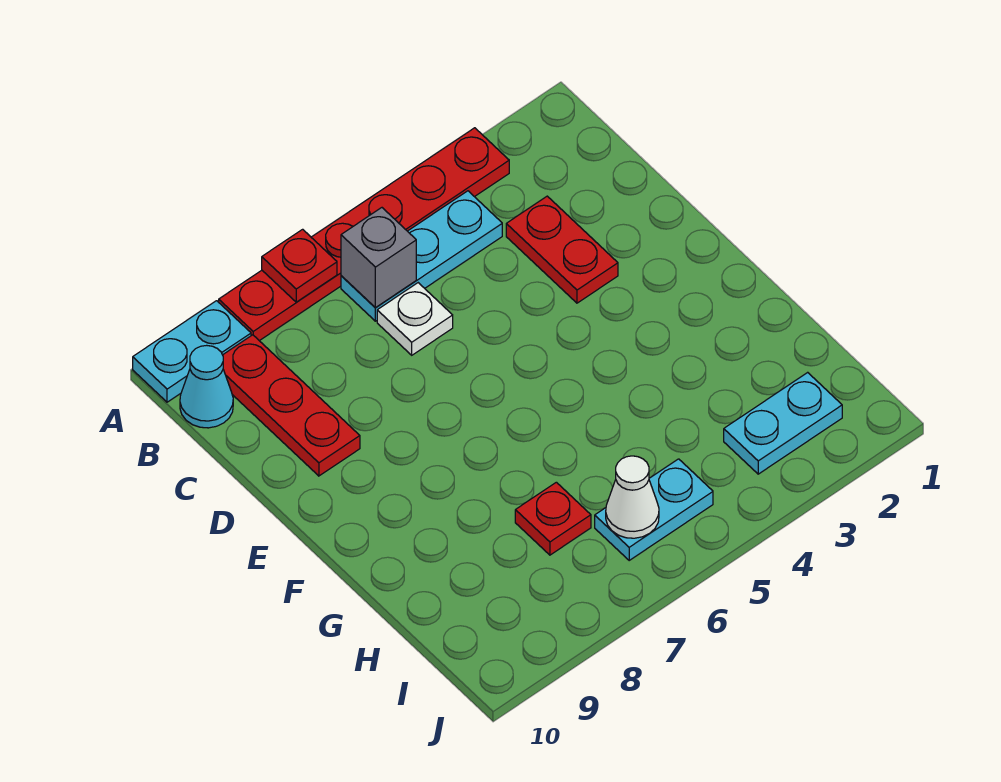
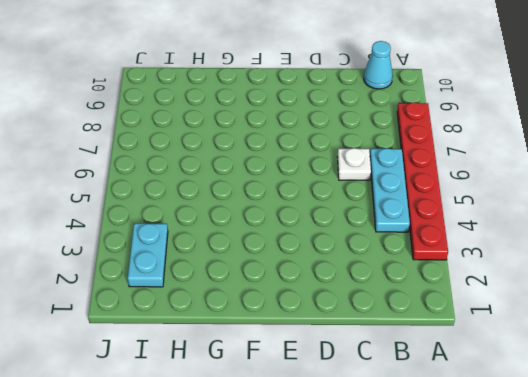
none -> cyan plate A9:A10 level 1
none -> red plate B9:D9 level 1
none -> red plate C3:D3 level 1

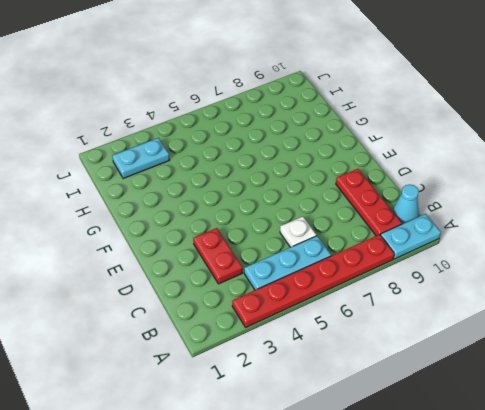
none -> red plate H7 level 1
none -> cyan plate I5:I6 level 1
none -> red plate A7 level 2

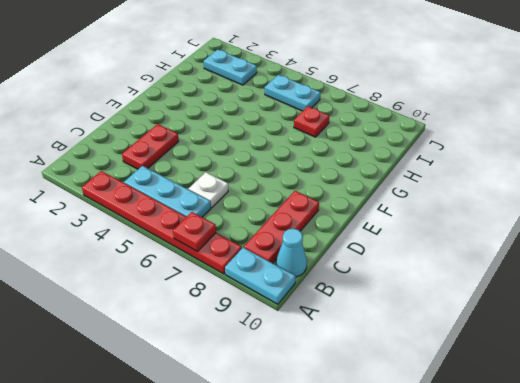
none -> grey brick B6 level 2
none -> white cone I6 level 2

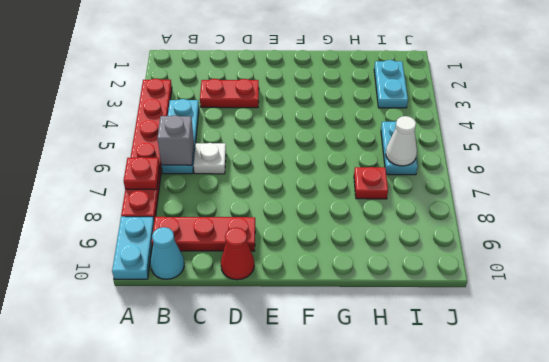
red cone D10 level 1 -> none

